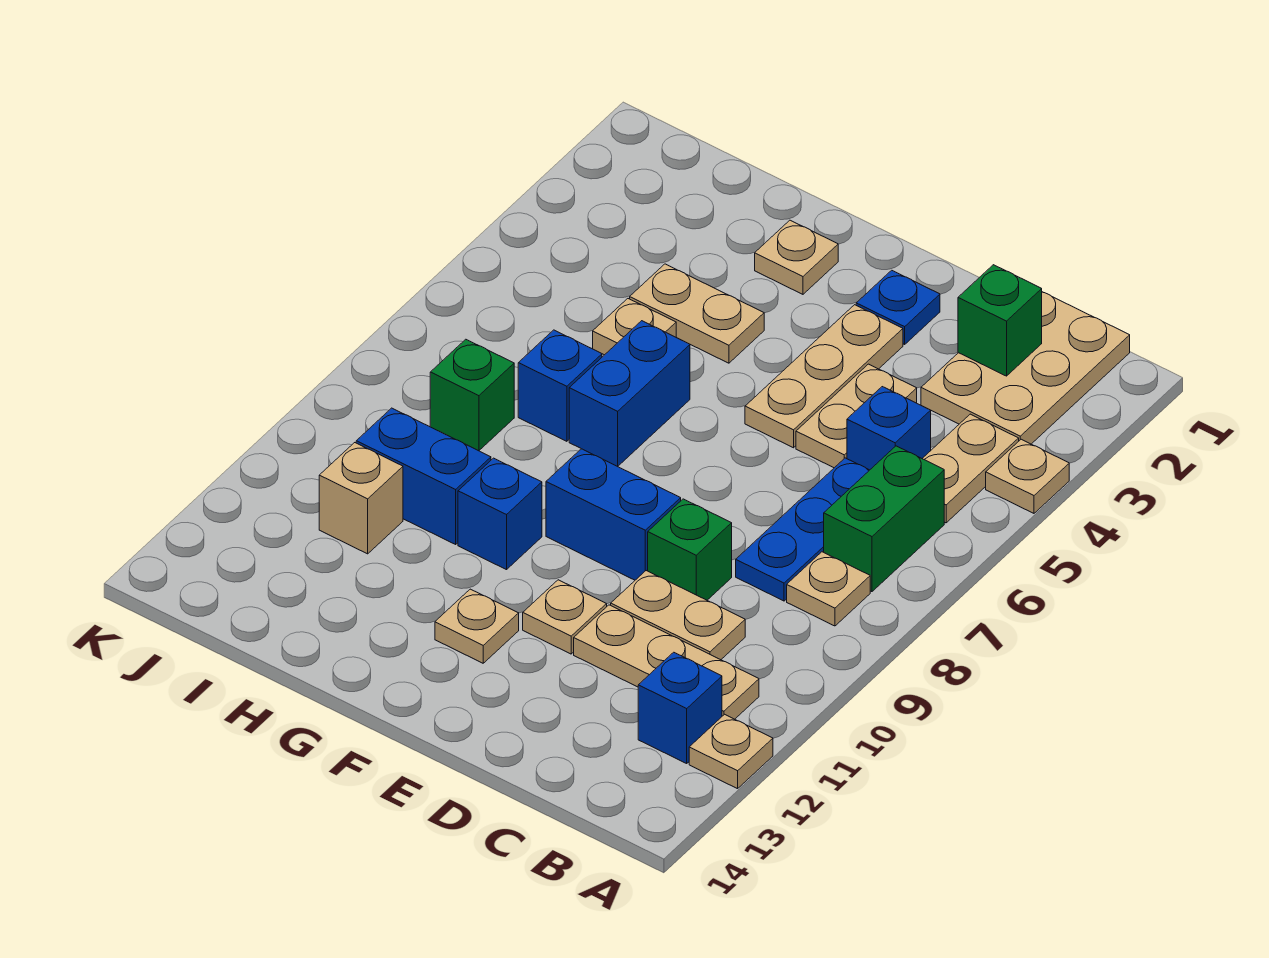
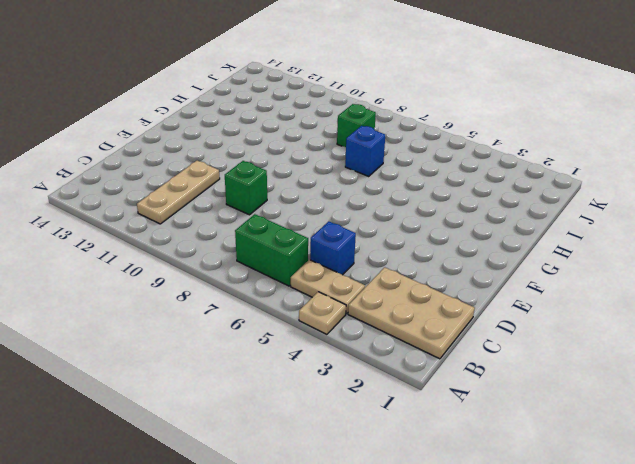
none -> tan plate A12 level 1
none -> tan plate B8 level 1
none -> blue brick B12 level 1

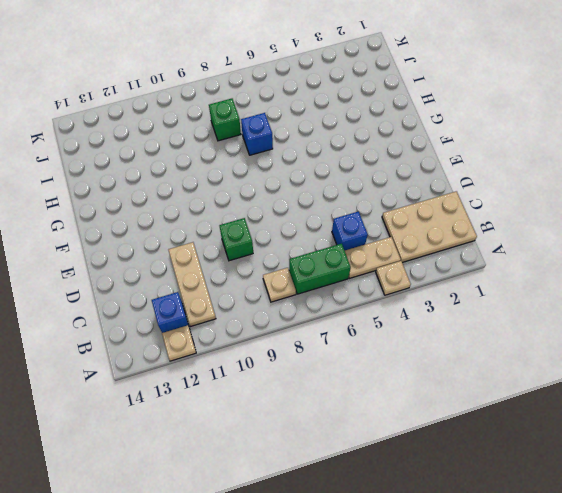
none -> blue plate C6:C8 level 1
none -> tan plate C10:D10 level 1
none -> tan plate D4:D5 level 1

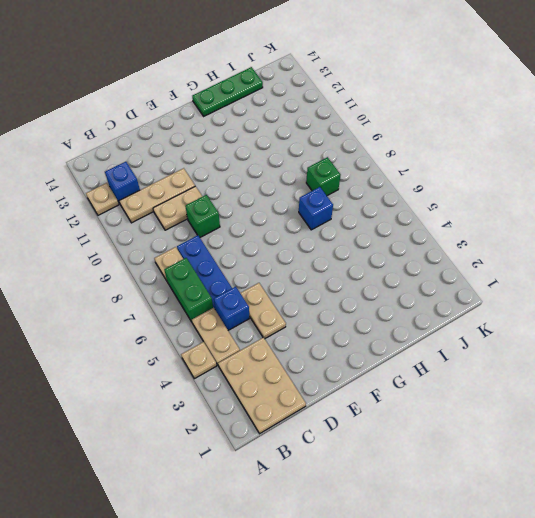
green plate G14:I14 level 1 -> none
none -> blue plate E2 level 1
none -> tan plate E3:E5 level 1
none -> blue brick E9:F9 level 1

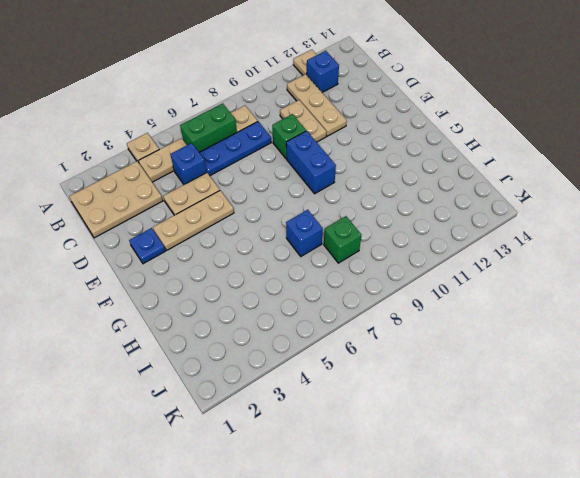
none -> tan plate E11 level 1
none -> tan plate F12 level 1
none -> tan plate G2 level 1

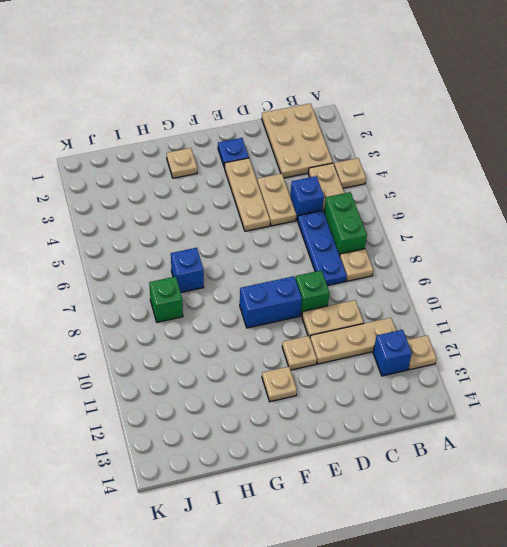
none -> tan plate G4:H4 level 1
none -> blue brick G6:G7 level 1
none -> blue brick G10 level 1

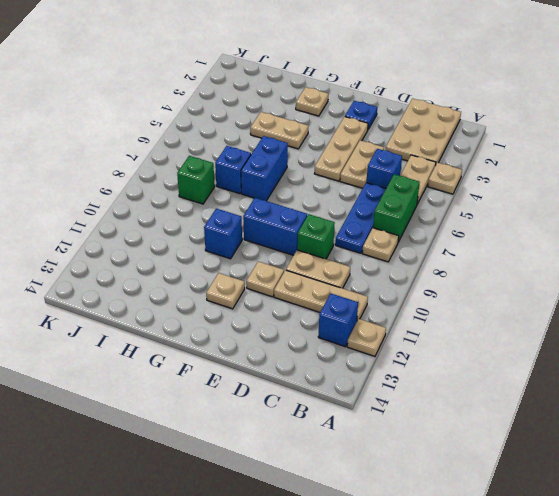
none -> tan plate H5 level 1
none -> blue brick H10:I10 level 1
none -> tan brick I11 level 1

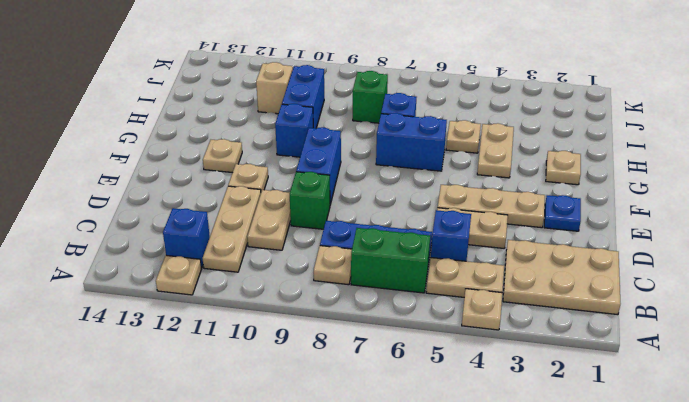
none -> green brick C2 level 2

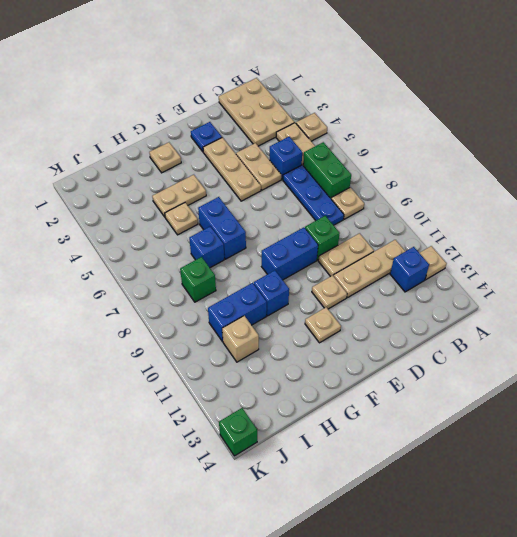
green brick K14 level 1 -> green brick C2 level 2

